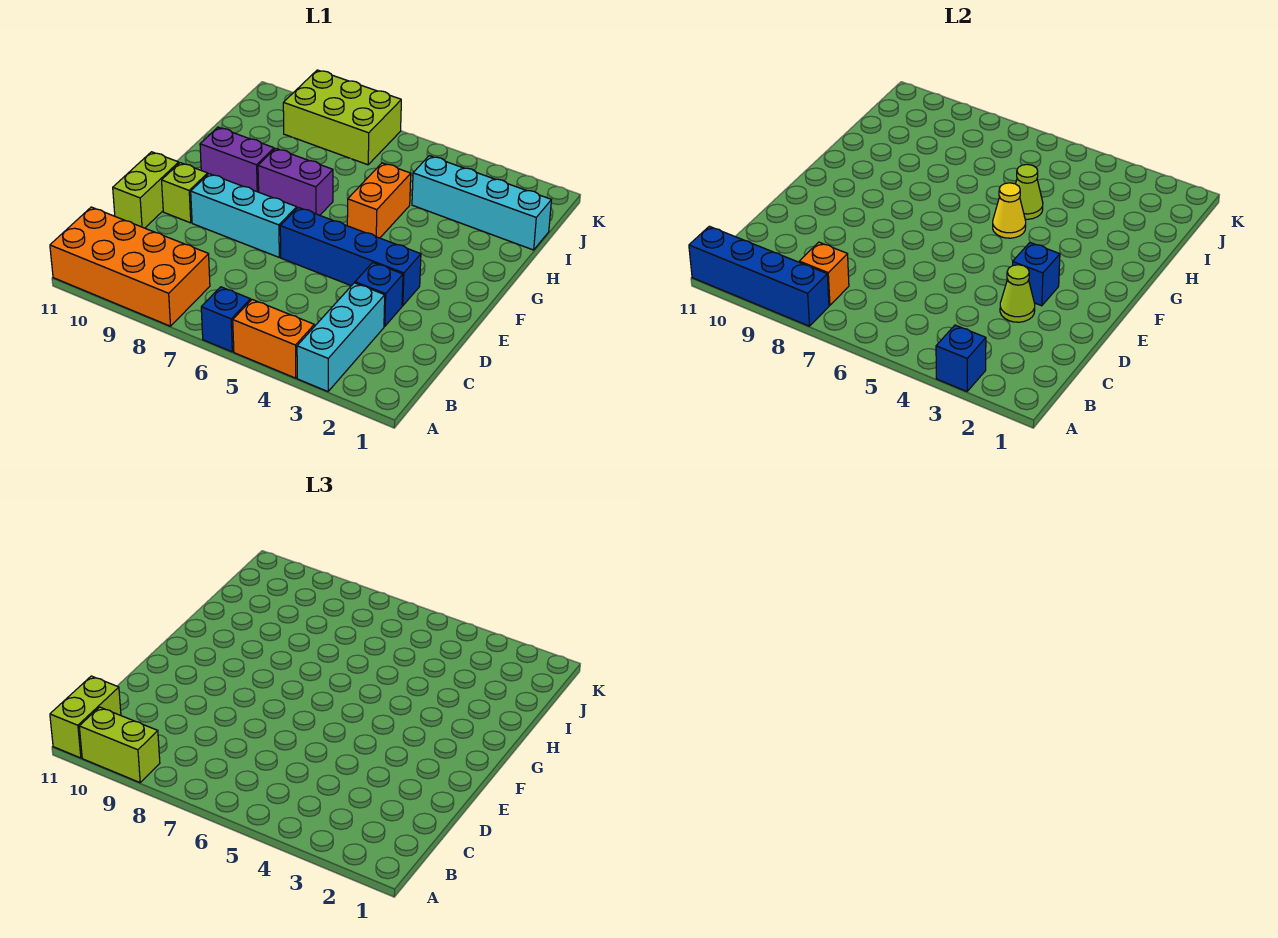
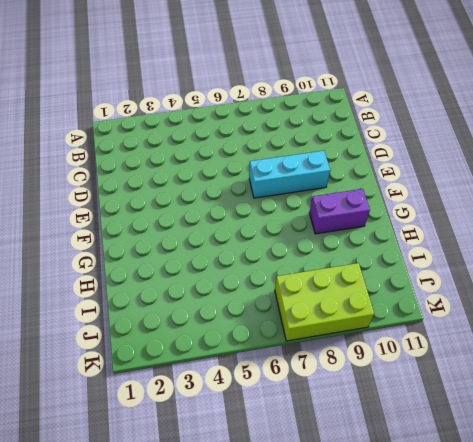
none -> cyan brick A3:C3 level 1
none -> orange brick A4:A5 level 1
none -> blue brick A6 level 1

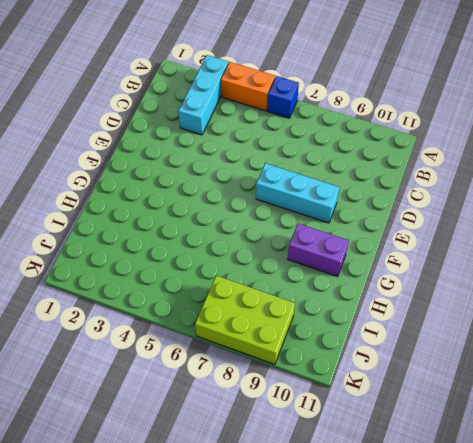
none -> orange brick A8:B11 level 1
none -> blue brick D3 level 1
none -> lime brick D11:E11 level 1

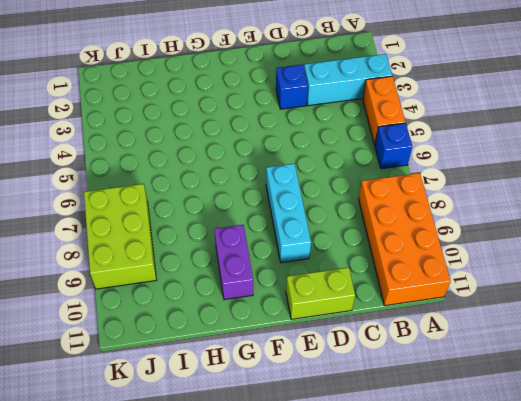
none -> blue brick E3:E6 level 1
none -> lime brick E10 level 1
none -> orange brick G5:H5 level 1

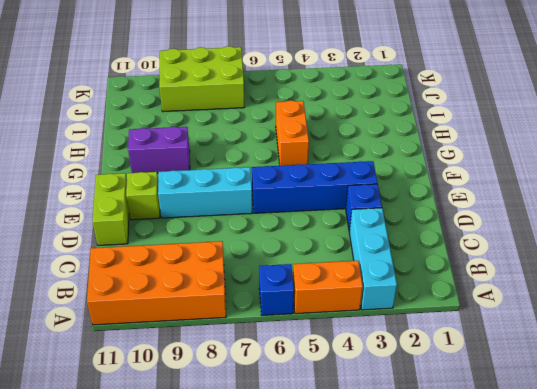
none -> purple brick G7:G8 level 1
none -> cyan brick I1:I4 level 1
none -> blue brick A3 level 2

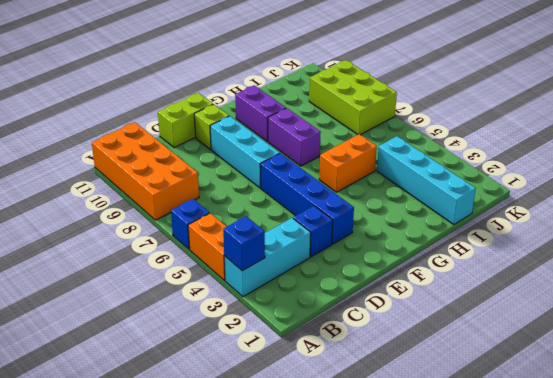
none -> blue brick A8:A11 level 2
none -> orange brick B8 level 2
none -> lime cone D3 level 2

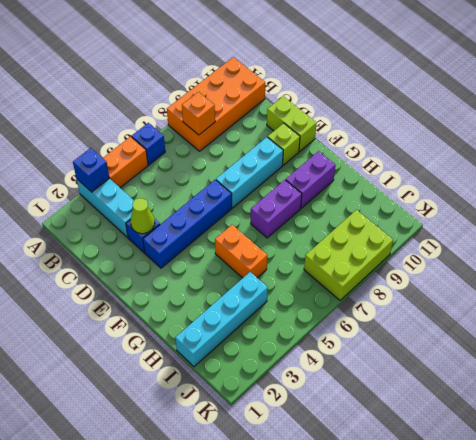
none -> blue brick A8:A11 level 2
none -> blue brick E3 level 2
none -> yellow cone G5 level 2

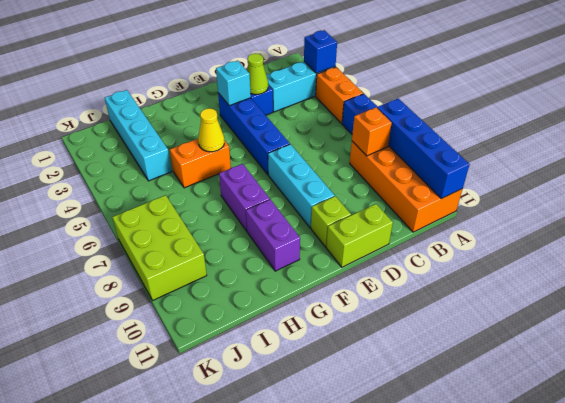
cyan brick E3 level 2 -> blue brick E3 level 2
none -> lime cone H5 level 2
none -> lime brick A9:A10 level 3
none -> lime brick A11:B11 level 3

